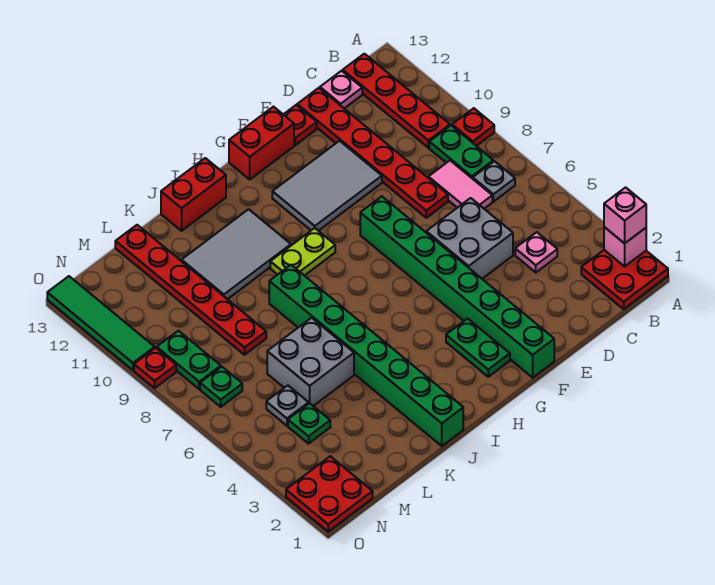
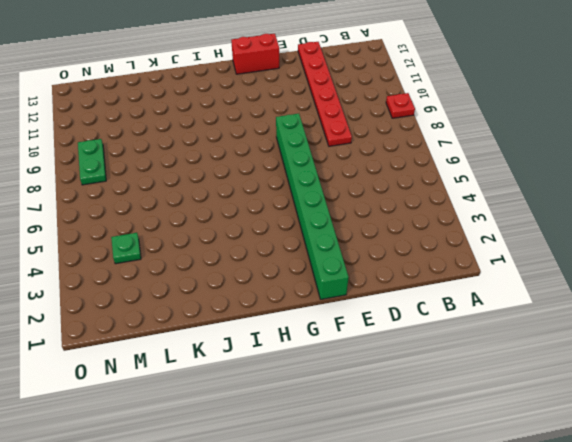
none -> red plate A1:B2 level 1
none -> grey plate B7 level 1
none -> green plate B8:B9 level 1
none -> red plate B10:B13 level 1

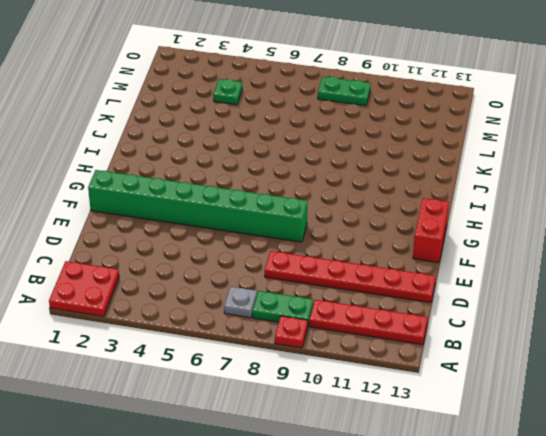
none -> pink plate C4 level 1
none -> pink tile C7:C8 level 1
none -> pink plate C13 level 1
none -> grey brick D5:E6 level 1

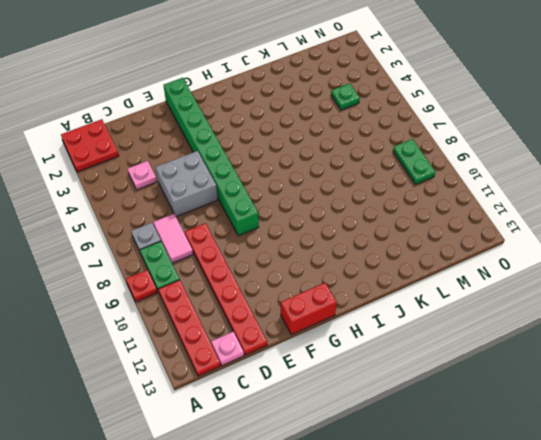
none -> grey tile E10:G11 level 1
none -> red plate E13 level 1
none -> green plate G2:G3 level 1
none -> lime plate H9:I9 level 1

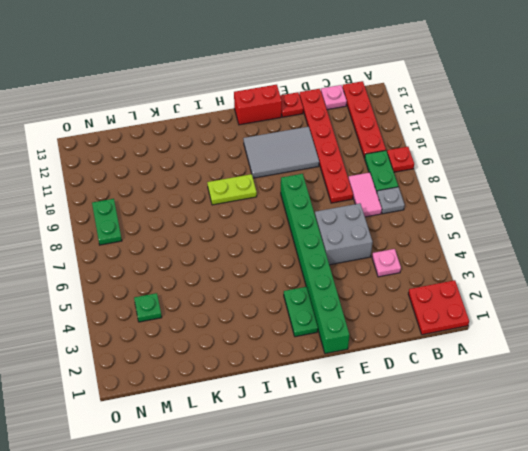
none -> grey tile I10:K11 level 1
none -> red brick I13:J13 level 1
none -> green brick J1:J8 level 1
none -> grey brick K5:L6 level 1

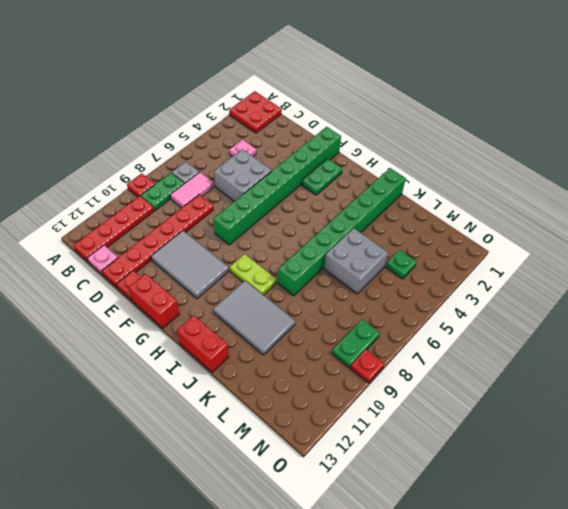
none -> red plate L8:L13 level 1
none -> grey plate M5 level 1
none -> red plate N1:O2 level 1
none -> green plate N7 level 1

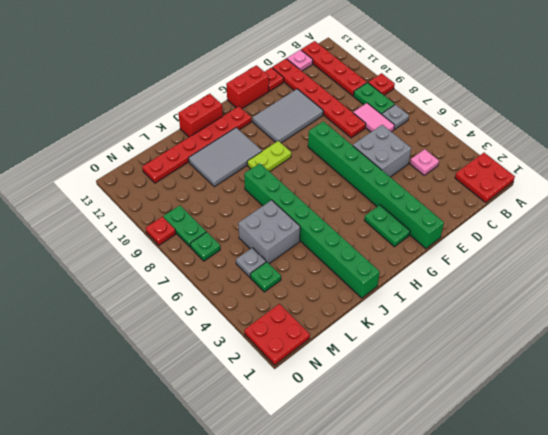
red plate H12:M12 level 1 -> red plate L8:L13 level 1
none -> green tile O10:O13 level 1
none -> pink brick A2 level 2
none -> pink brick A2 level 3

